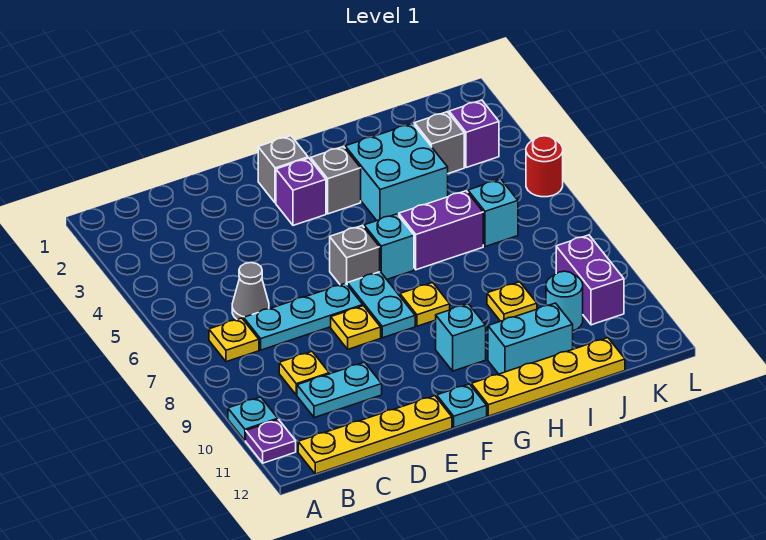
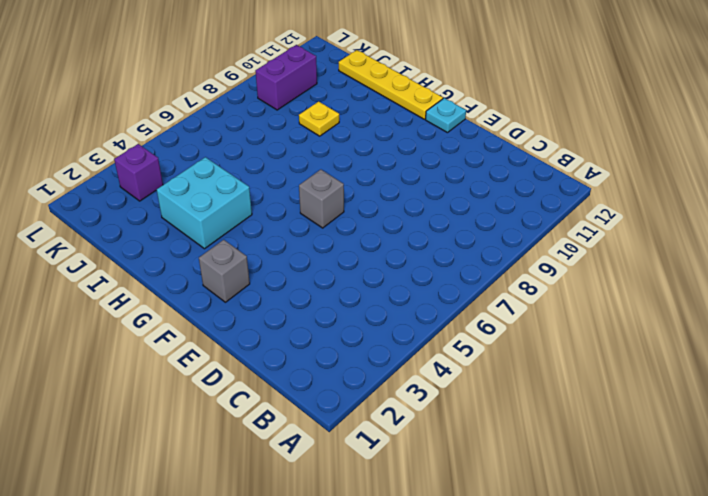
none -> cyan plate A10 level 1
none -> purple plate A11 level 1
none -> yellow plate B7 level 1

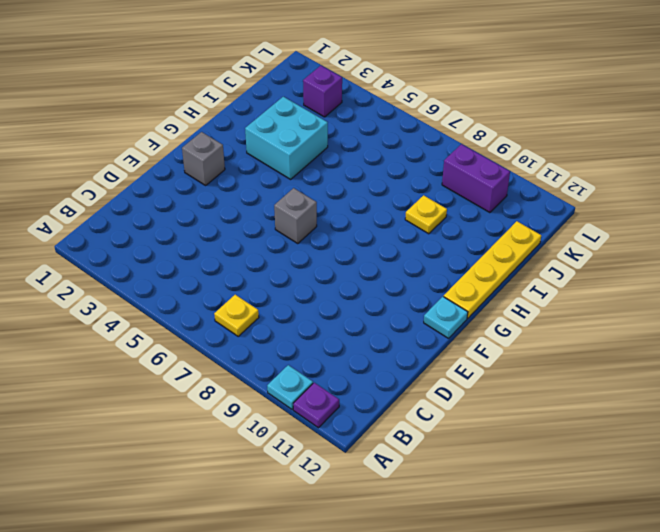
none -> yellow plate B12:E12 level 1
none -> grey cone C6 level 1
none -> cyan plate C7:E7 level 1

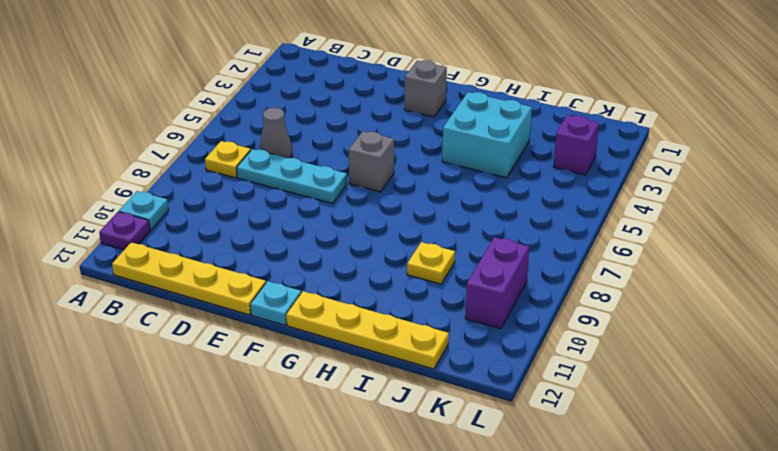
none -> yellow plate C9 level 1
none -> cyan plate C10:D10 level 1
none -> yellow plate E8 level 1

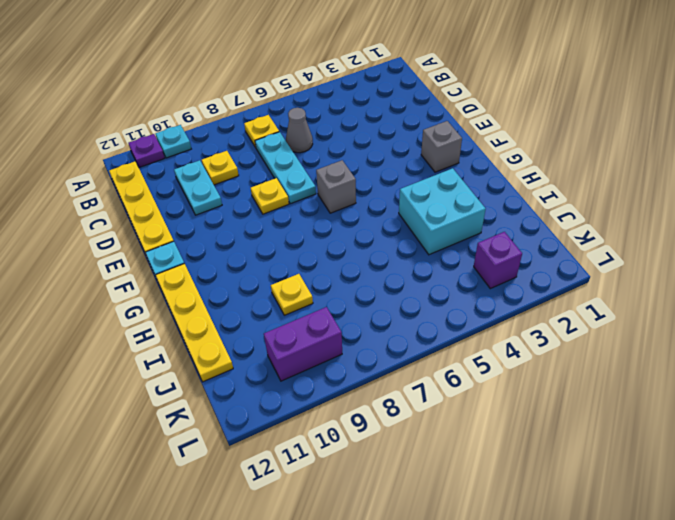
none -> purple brick F3 level 1
none -> cyan plate F7:F8 level 1
none -> grey brick G3 level 1

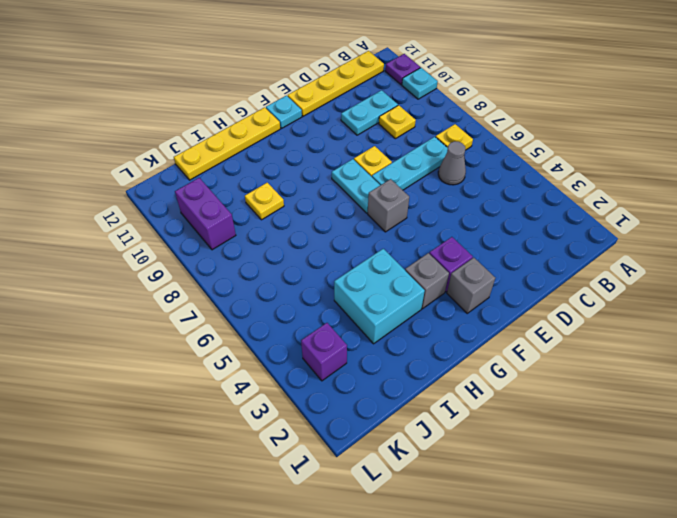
none -> cyan brick G6 level 1
none -> yellow plate G8 level 1
none -> cyan brick G10 level 1

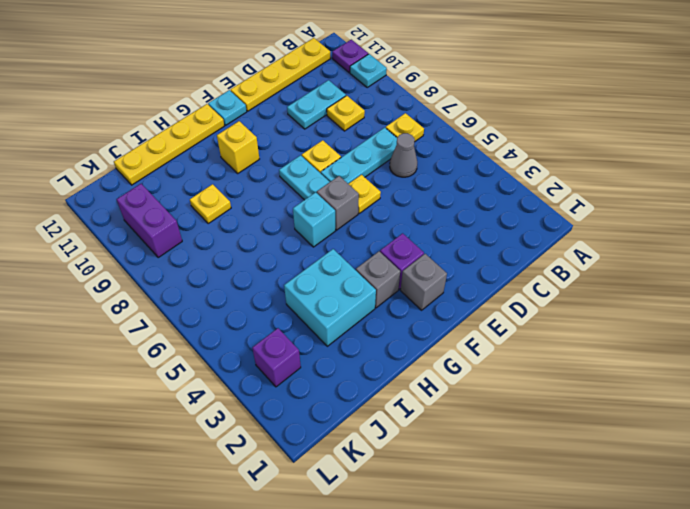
yellow plate E6 level 1 -> yellow plate G8 level 1
yellow brick G10 level 1 -> cyan brick G10 level 1
none -> purple brick H6:I6 level 1
none -> cyan brick H11:I11 level 1
none -> grey brick J3 level 1

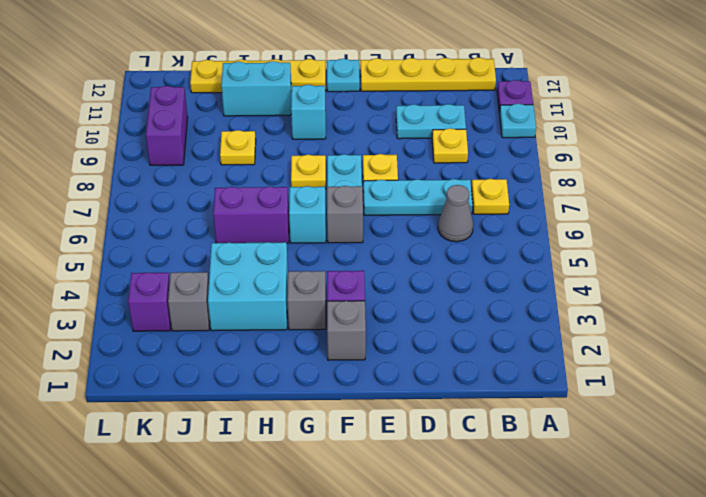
none -> cyan brick J6 level 1
none -> cyan round brick J10 level 1
none -> red round brick L5 level 1

